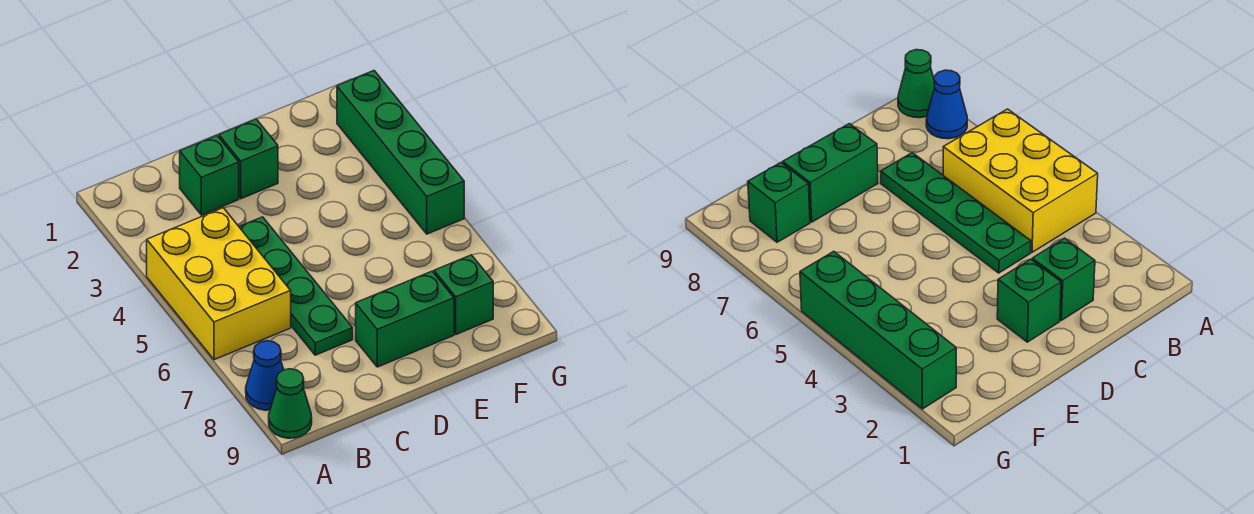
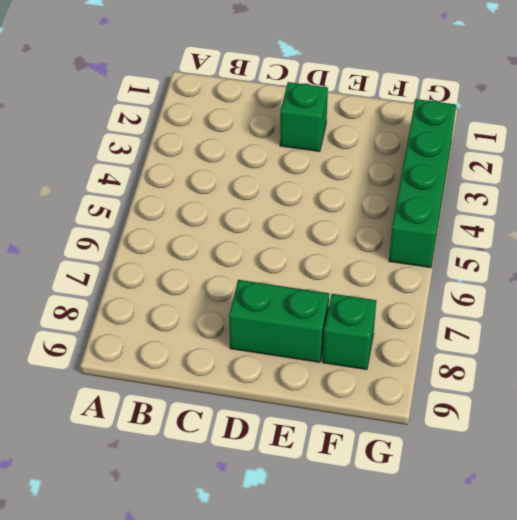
none -> yellow brick A4:B6 level 1
none -> blue cone A8 level 1

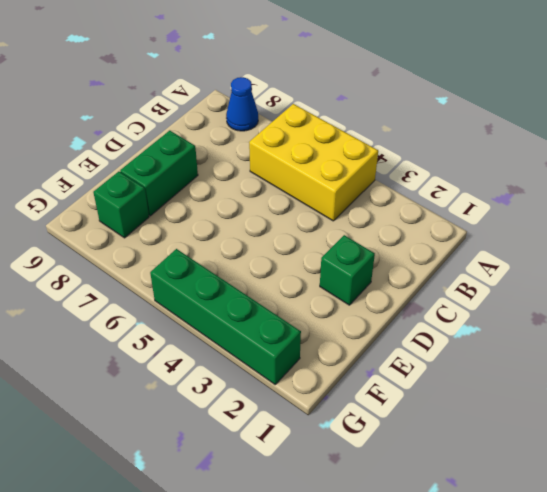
none -> green cone A9 level 1
none -> green brick C2 level 1

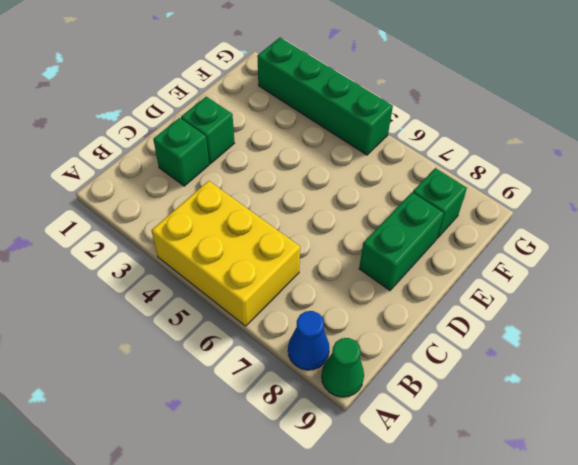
none -> green plate C4:C7 level 1

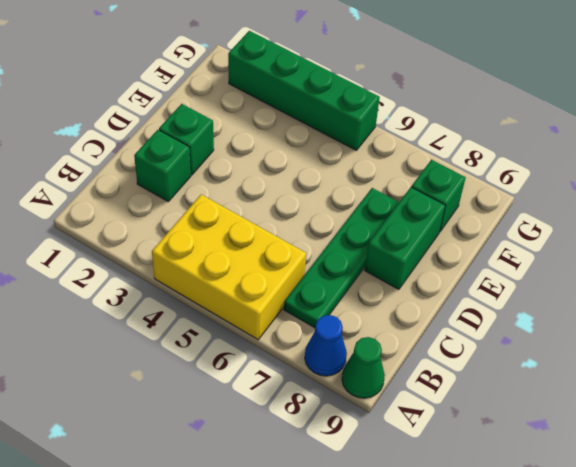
green plate B7:E7 level 1 -> green plate C4:C7 level 1

